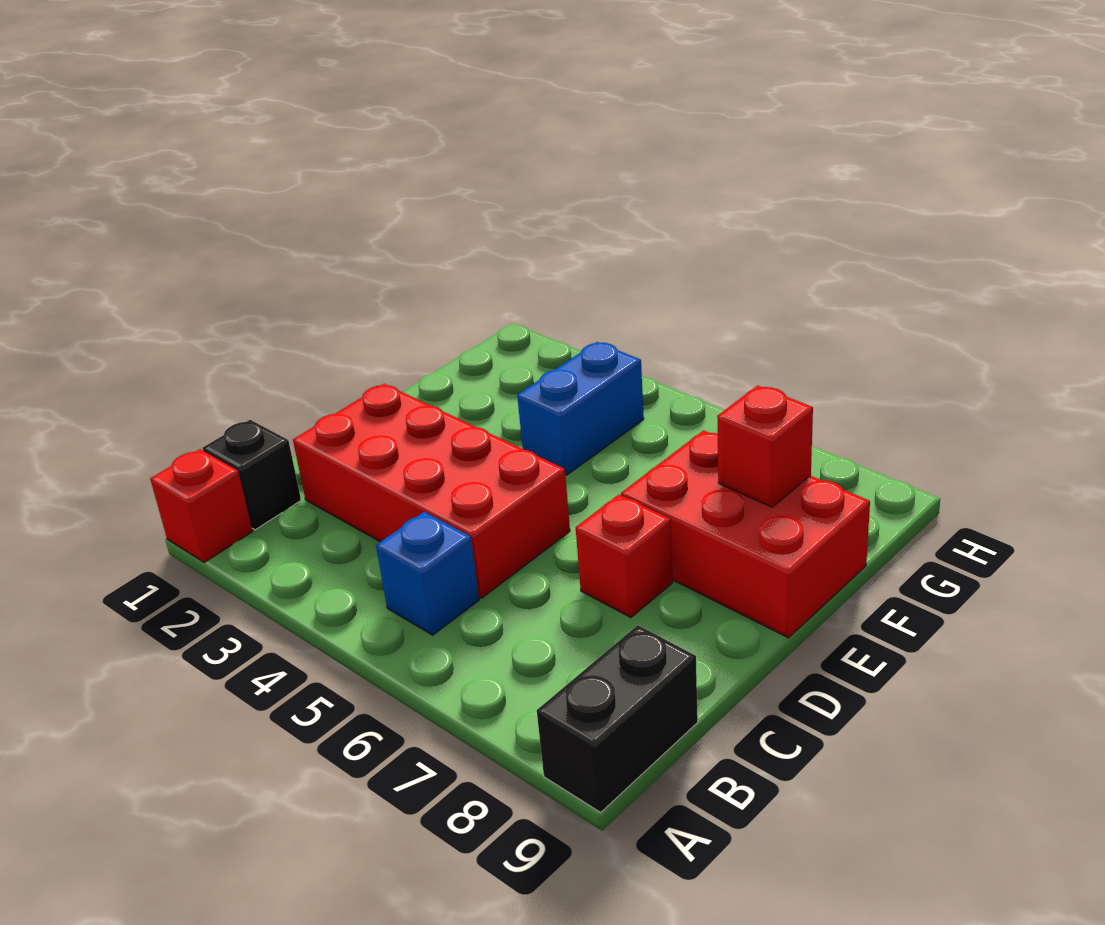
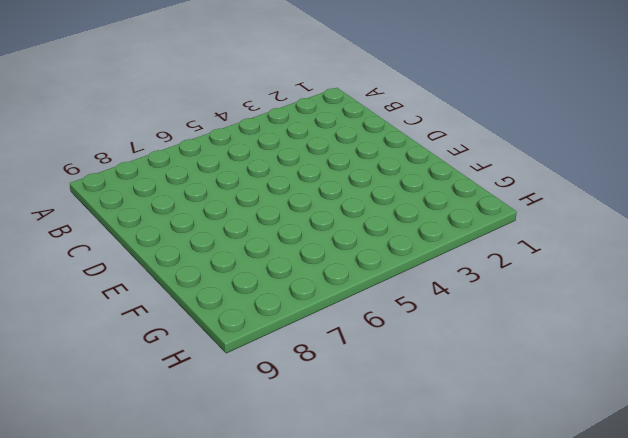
none -> red brick A1 level 1
none -> black brick A9:B9 level 1

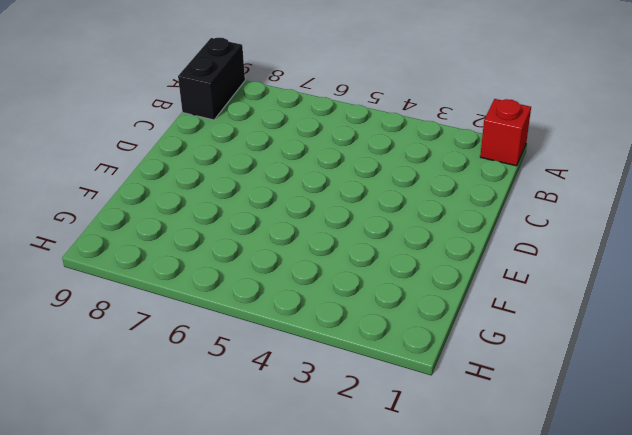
none -> black brick B1 level 1
none -> blue brick B5 level 1

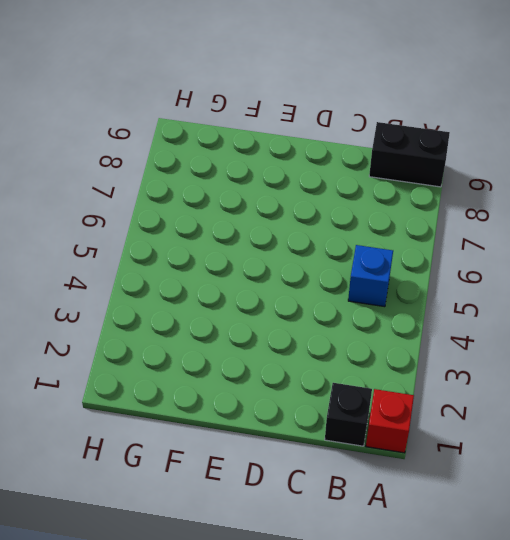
none -> red brick C2:D5 level 1
none -> red brick D7 level 1

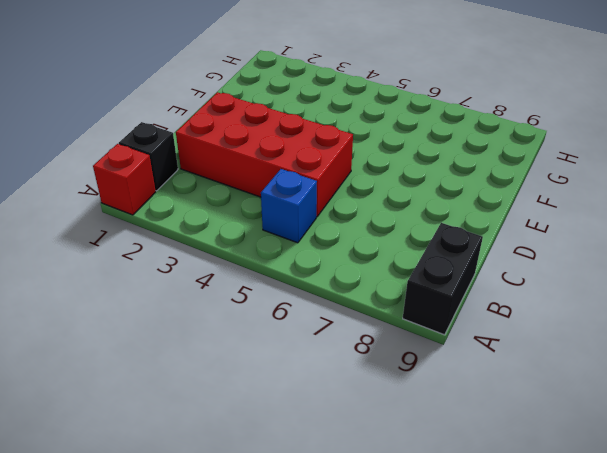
none -> red brick D7 level 1
none -> red brick E7:F9 level 1

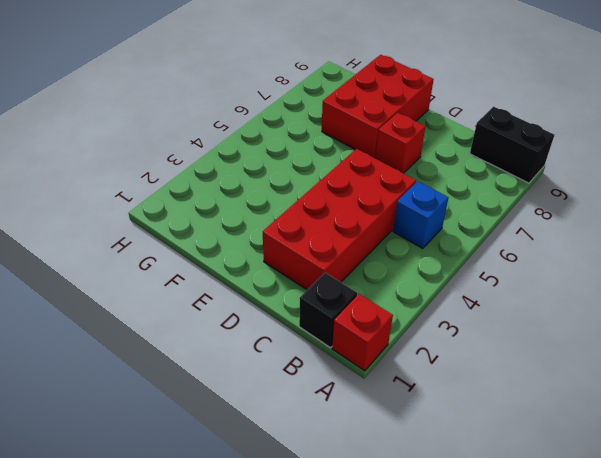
none -> blue brick F4:G4 level 1
none -> red brick F8 level 2

